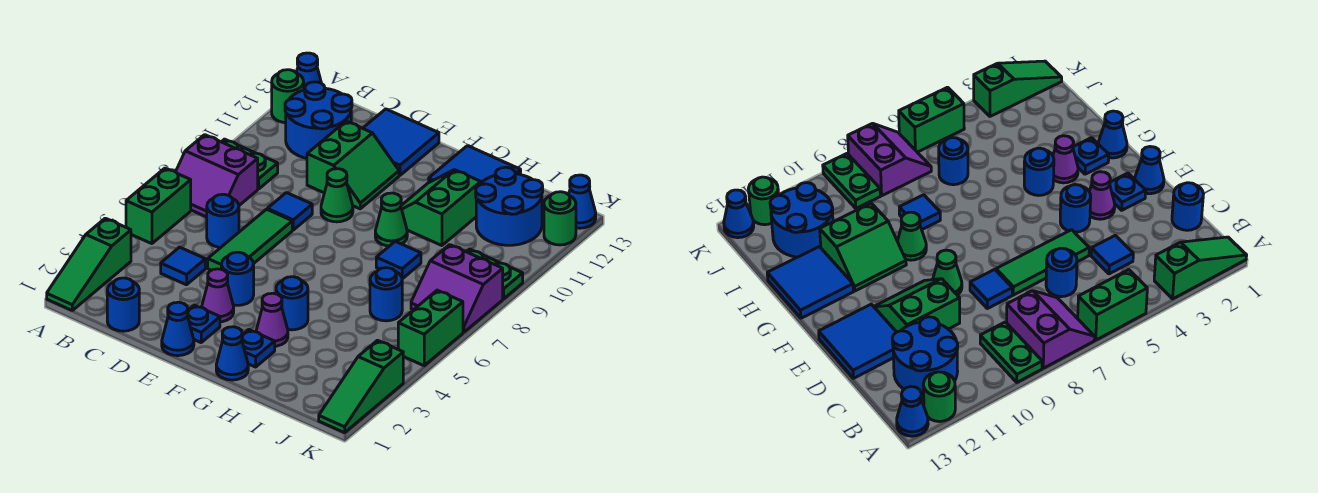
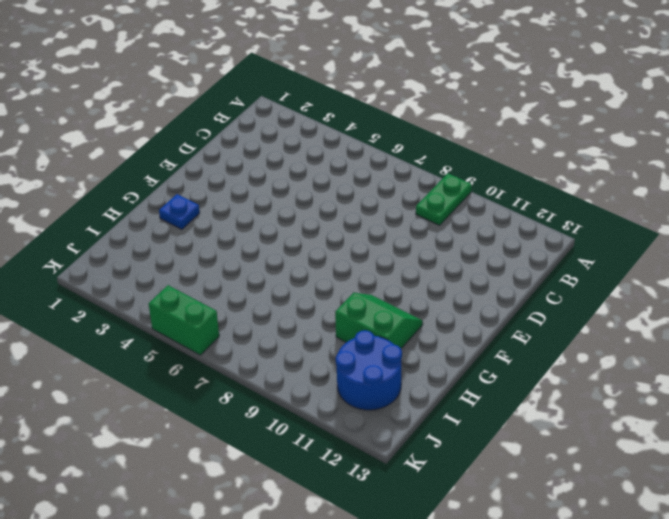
none -> green slope A1:A3 level 1 top 3
none -> green brick A5:A6 level 1
none -> purple slope A7:B8 level 1 top 8
none -> green round brick A12 level 1

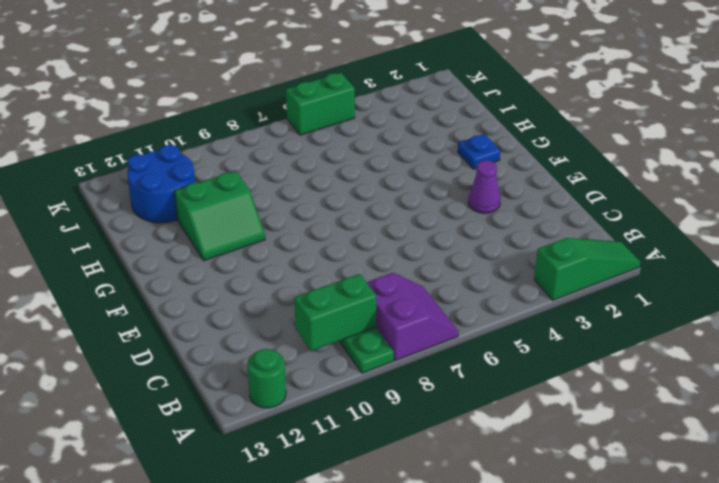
green brick B9:B10 level 2 -> green brick A5:A6 level 1
none -> blue cone A13 level 1
none -> blue round brick B11:C12 level 1
none -> blue round brick C1 level 1
none -> blue tile C4 level 1

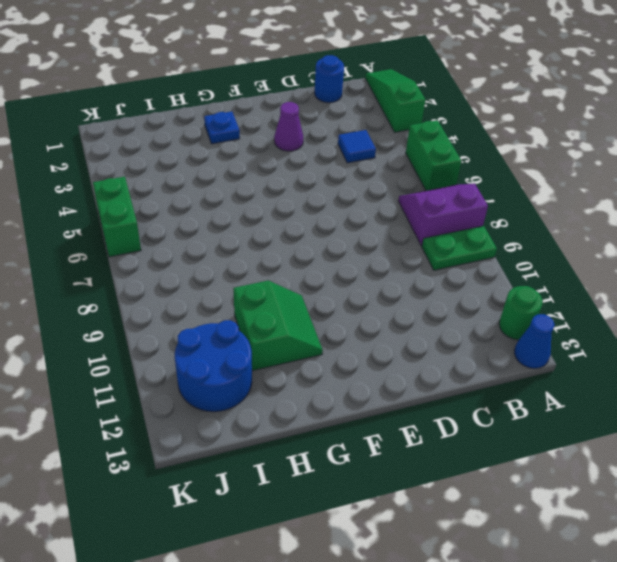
none -> blue round brick B11:C12 level 1
none -> blue round brick C6 level 1
none -> green tile D5:D7 level 1
none -> blue tile D8 level 1

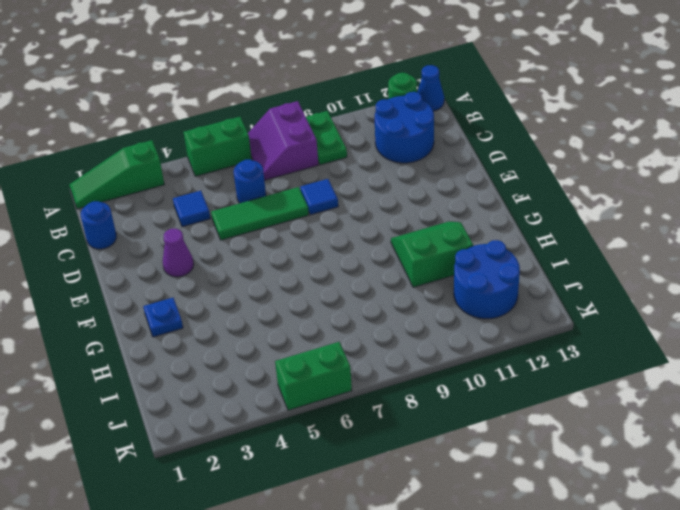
none -> green slope D10:E11 level 1 top D
none -> blue tile D12:E13 level 1
none -> blue cone E1 level 1
none -> blue plate E2 level 1

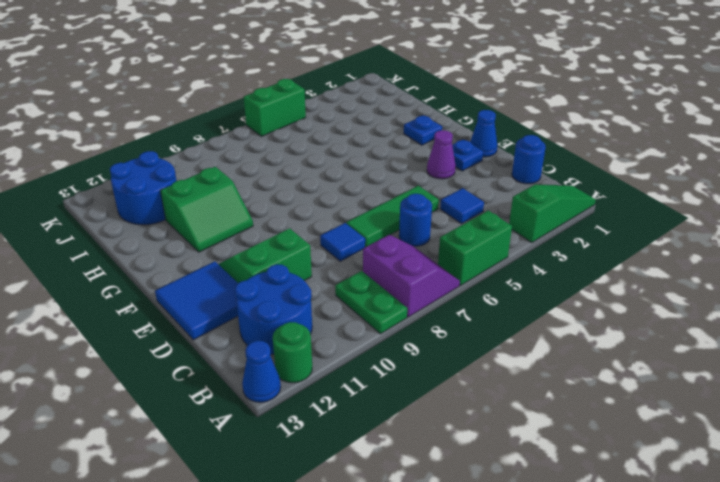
none -> blue round brick E4 level 1
none -> green cone E9 level 1
none -> blue cone G1 level 1
none -> purple cone G3 level 1

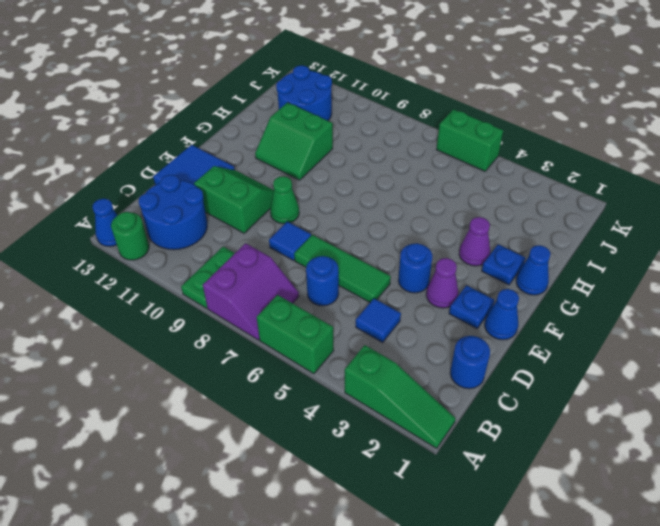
none -> blue round brick G4 level 1
none -> green cone G9 level 1
none -> blue tile G12:H13 level 1
none -> blue tile H8 level 1

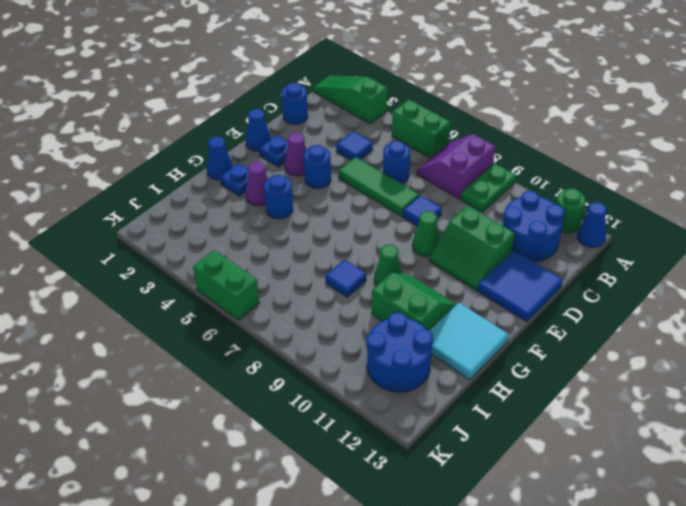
cyan tile G12:H13 level 1 -> blue tile G12:H13 level 1
none -> blue round brick I6 level 1
none -> purple slope J7:K8 level 1 top 8
none -> green plate J9:K9 level 1
none -> green slope K1:K3 level 1 top 3

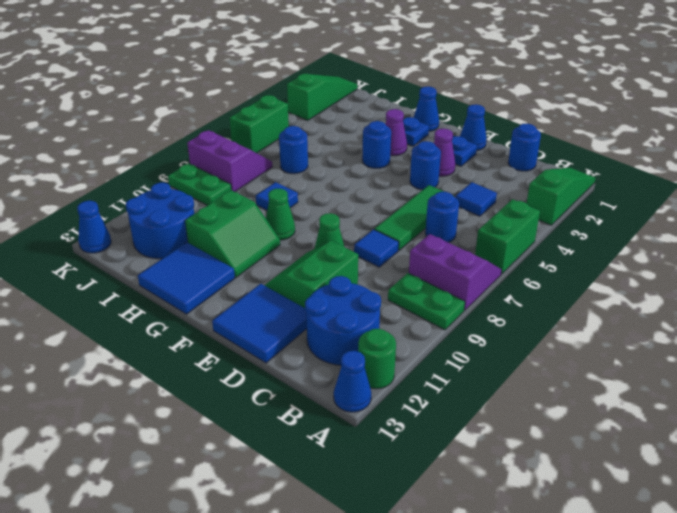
none -> green round brick K12 level 1

